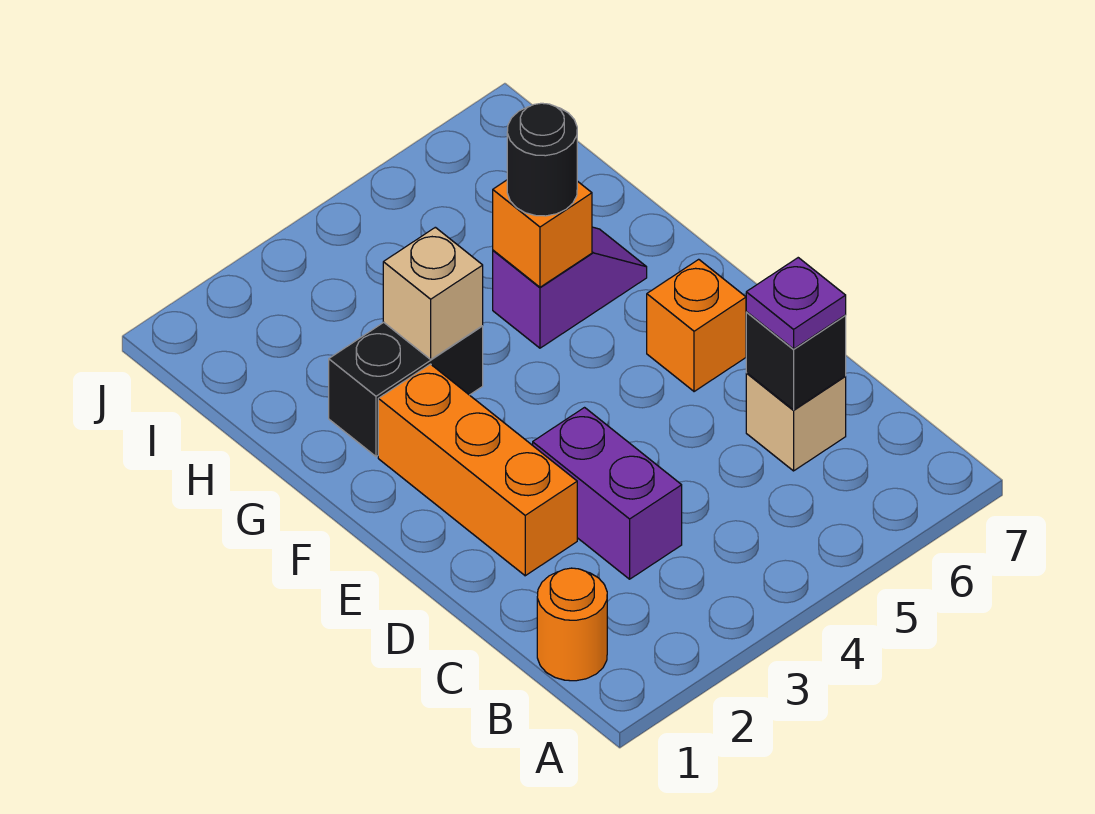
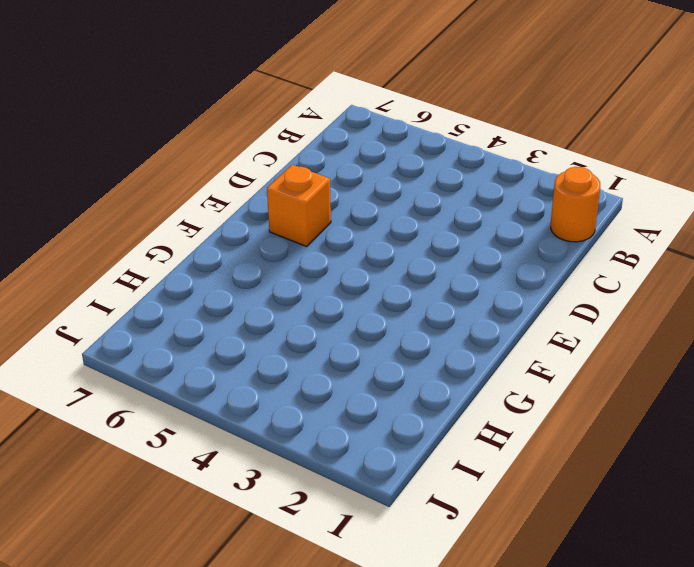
none -> purple brick C3:D3 level 1
none -> tan brick C6 level 1
none -> orange brick D2:F2 level 1

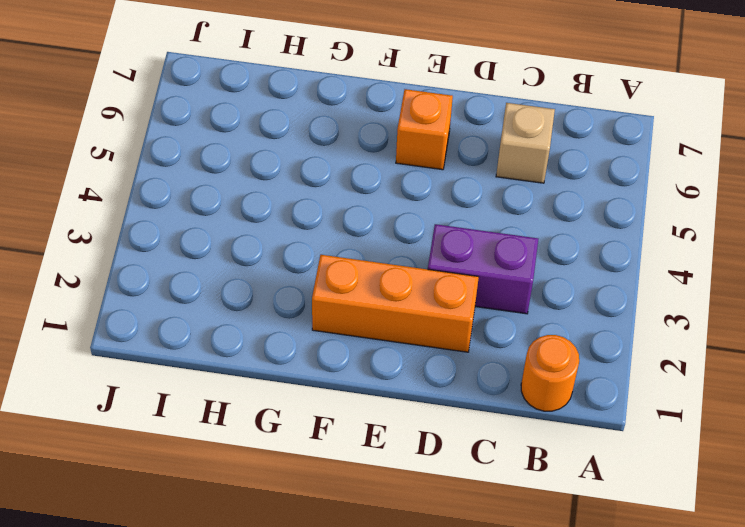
none -> black brick G2:G3 level 1
none -> purple slope G5:G6 level 1 top 5
none -> black brick C6 level 2

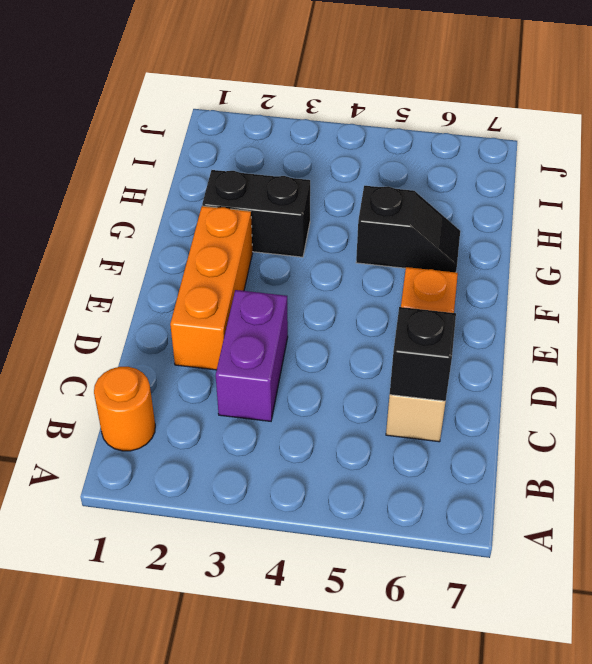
black slope G5:G6 level 1 top 5 -> purple slope G5:G6 level 1 top 5
none -> tan brick G3 level 2
none -> orange brick G5 level 2
none -> purple plate C6 level 3

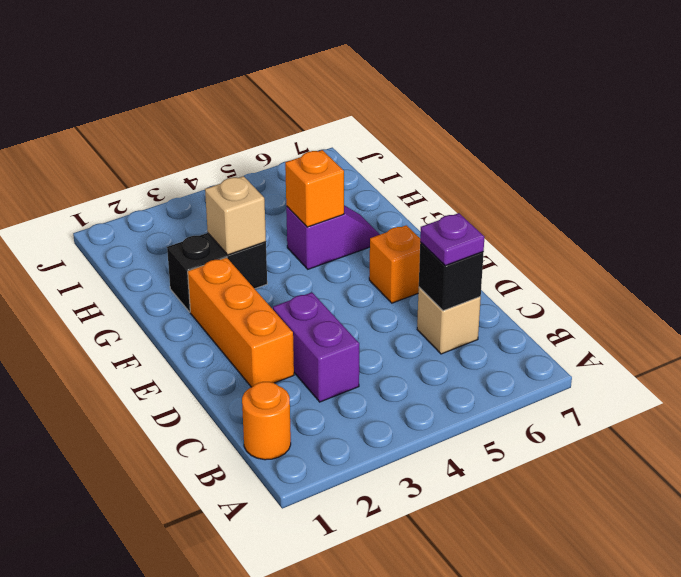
none -> black round brick G5 level 3

